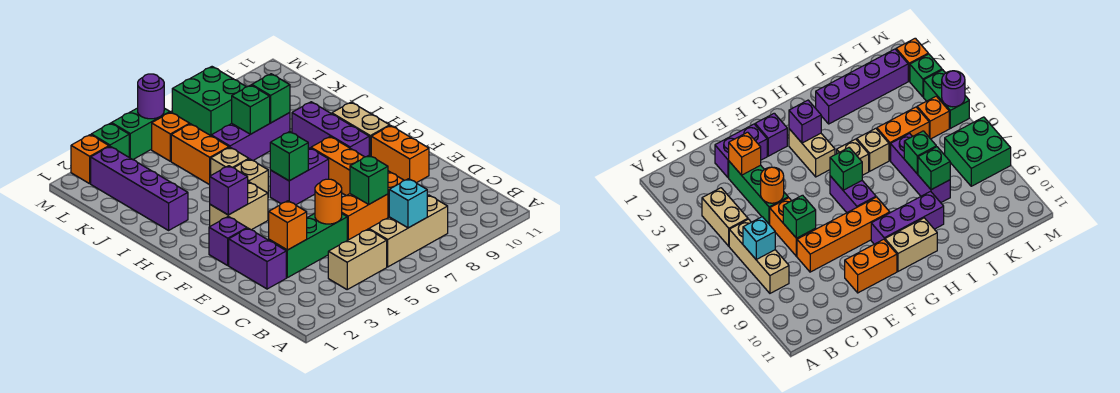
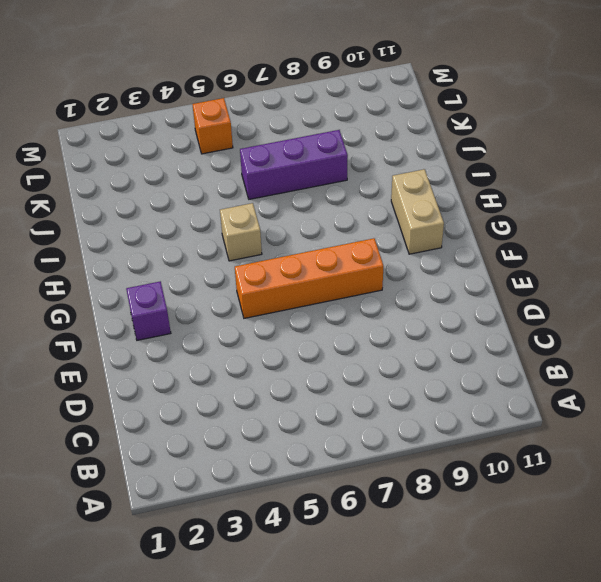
orange brick F5:F8 level 1 -> orange brick D8:G8 level 1
none -> tan brick B4:B5 level 1
none -> tan brick B6:B8 level 1
none -> purple brick D2:E2 level 1
none -> green brick D3:D5 level 1

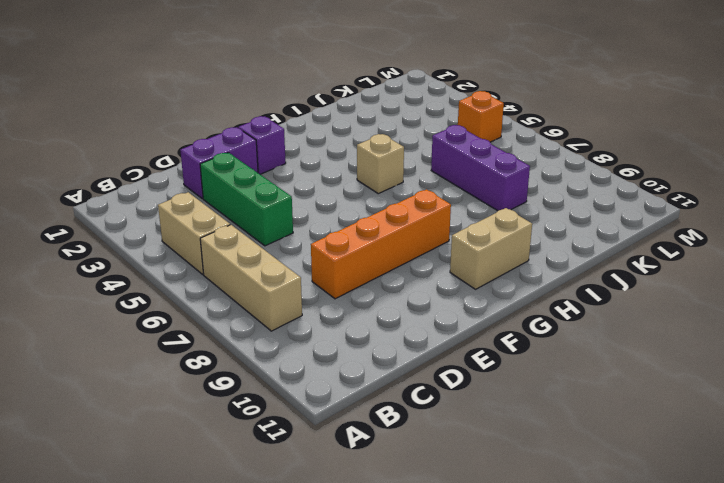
none -> orange brick D6:D7 level 1
none -> orange brick E10:F10 level 1
none -> tan brick G3:G4 level 1
none -> purple brick G6:G7 level 1

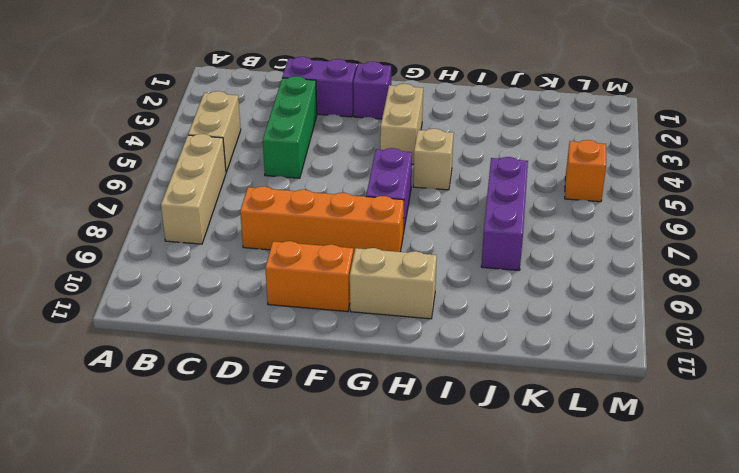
none -> orange brick D6:D7 level 1
none -> purple brick G9:I9 level 1
none -> purple brick I2:L2 level 1
none -> tan brick I5 level 1

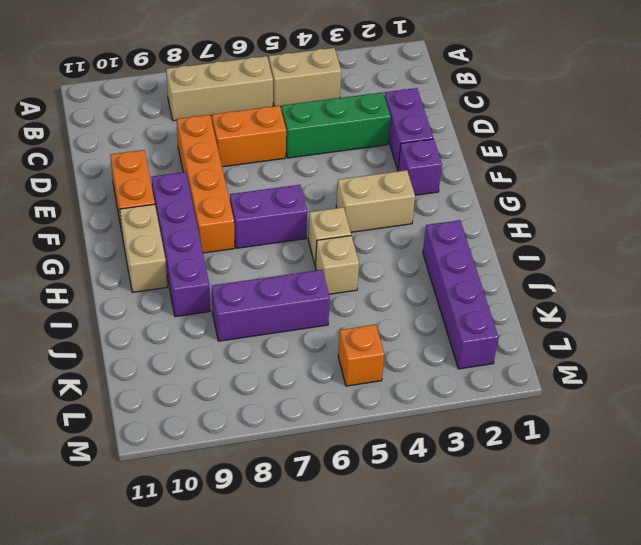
purple brick F9:I9 level 1 -> purple brick G9:I9 level 1
none -> orange brick J5:K5 level 1
none -> green brick L7:M8 level 1
none -> orange brick M2 level 1
none -> green brick M3 level 1

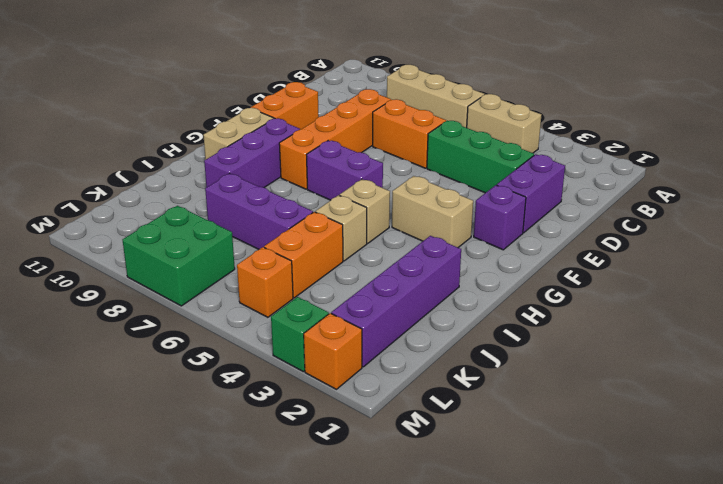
none -> green brick M4:M5 level 1
none -> cyan brick B7 level 2
none -> orange brick D3 level 2
none -> orange round brick D5 level 2

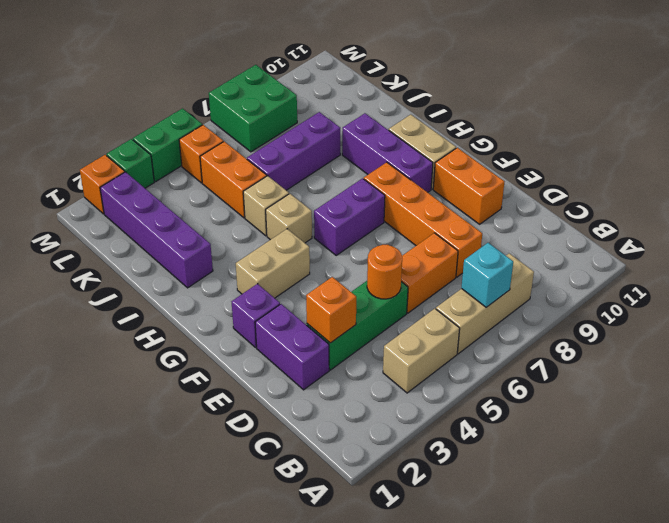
none -> green brick D7 level 2
none -> purple brick G3 level 2
none -> green brick G6 level 2
none -> green brick J7 level 2

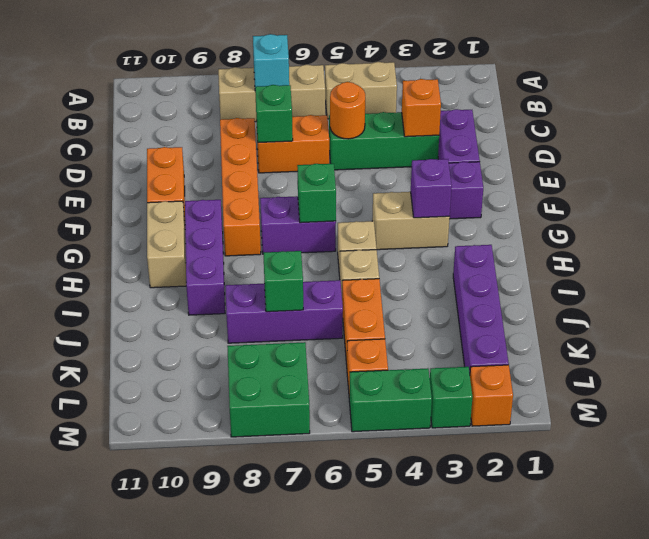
none -> green brick J8 level 2
none -> purple round brick M5 level 2

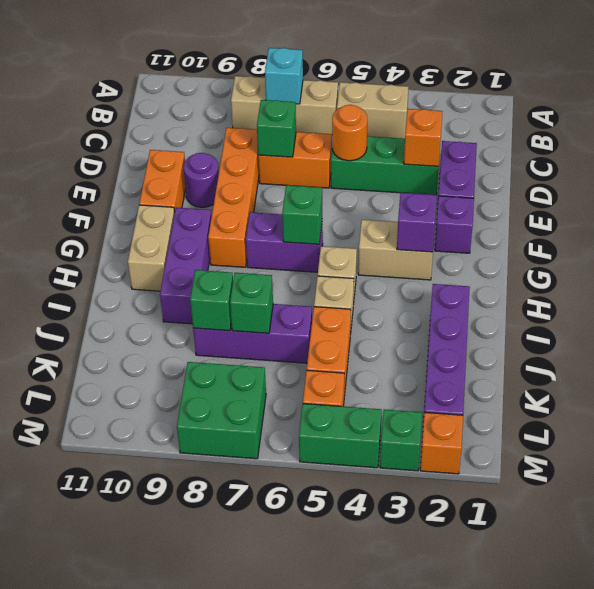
purple round brick E9 level 1 -> purple round brick M5 level 2

